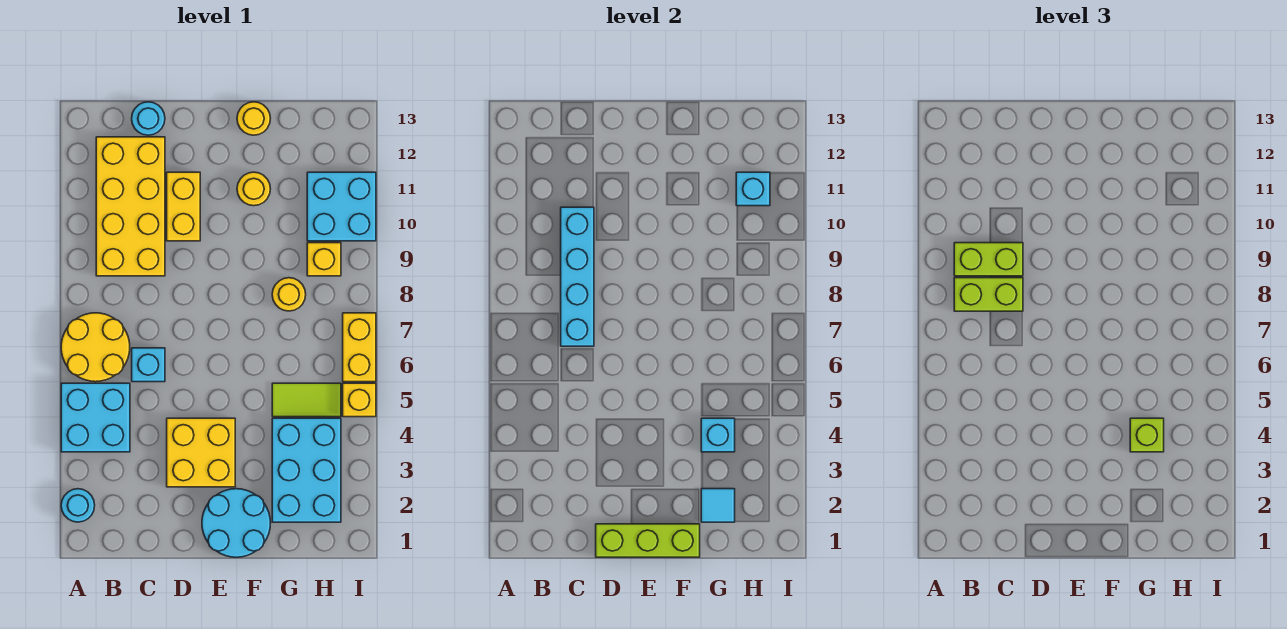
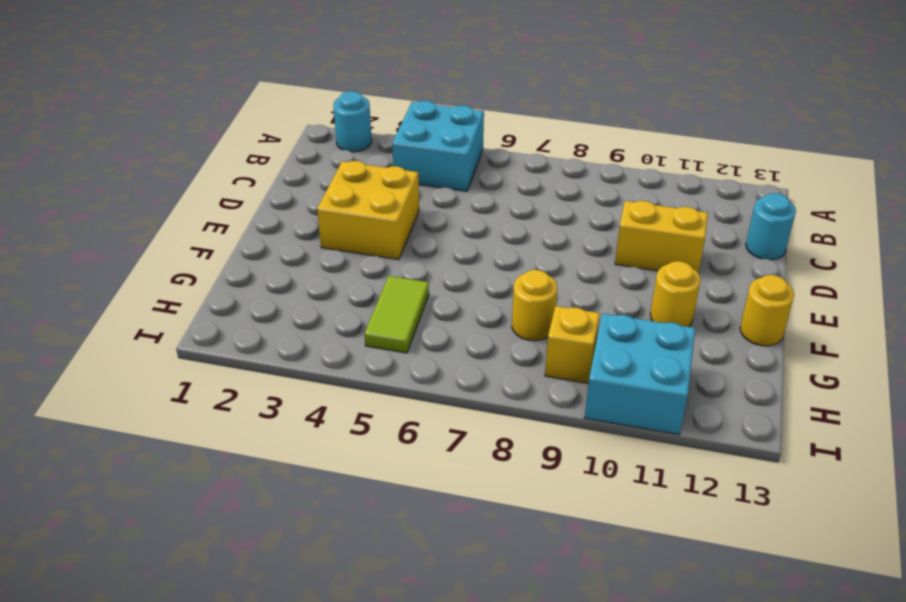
none -> yellow round brick A6:B7 level 1
none -> yellow brick B9:C12 level 1
none -> cyan brick C6 level 1

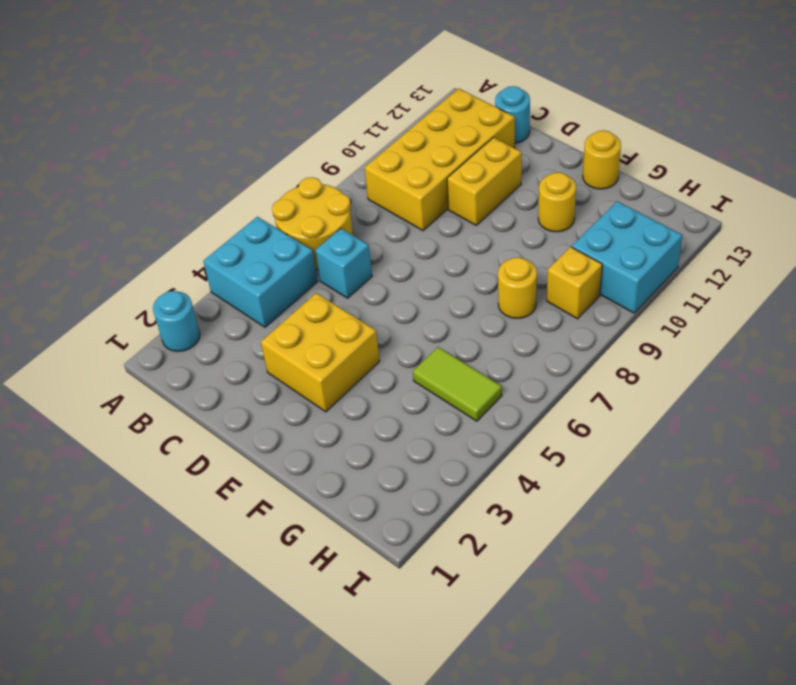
none -> cyan round brick E1:F2 level 1
none -> cyan brick G2:H4 level 1
none -> yellow brick I5 level 1

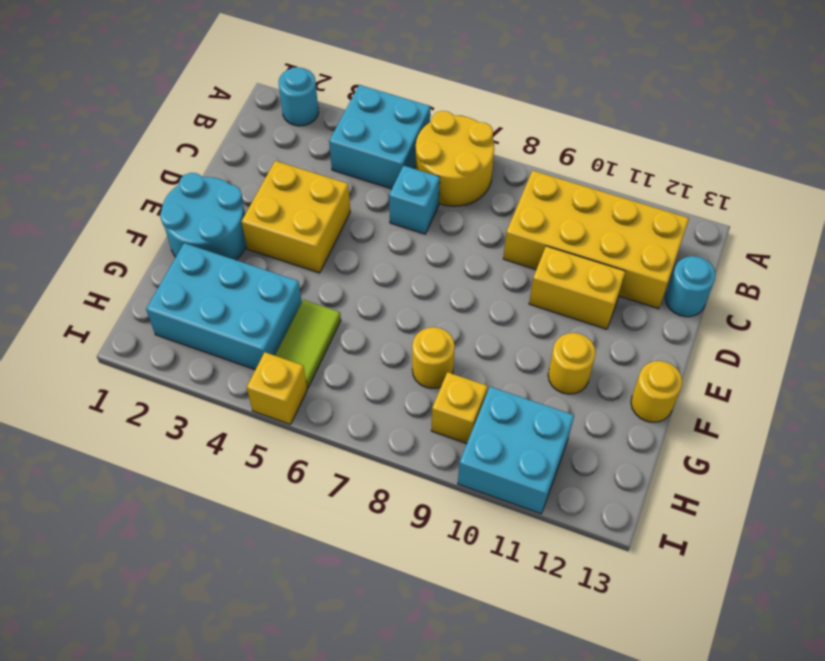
none -> yellow brick I6:I7 level 1
none -> cyan brick C7:C10 level 2
none -> lime brick D1:F1 level 2

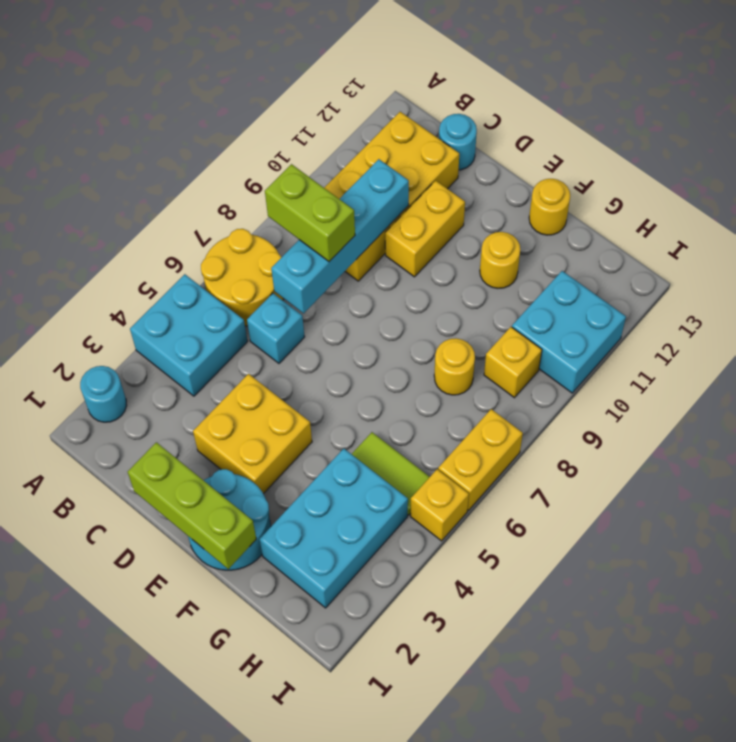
none -> cyan tile G2 level 2
none -> cyan brick G4 level 2
none -> cyan brick H11 level 2

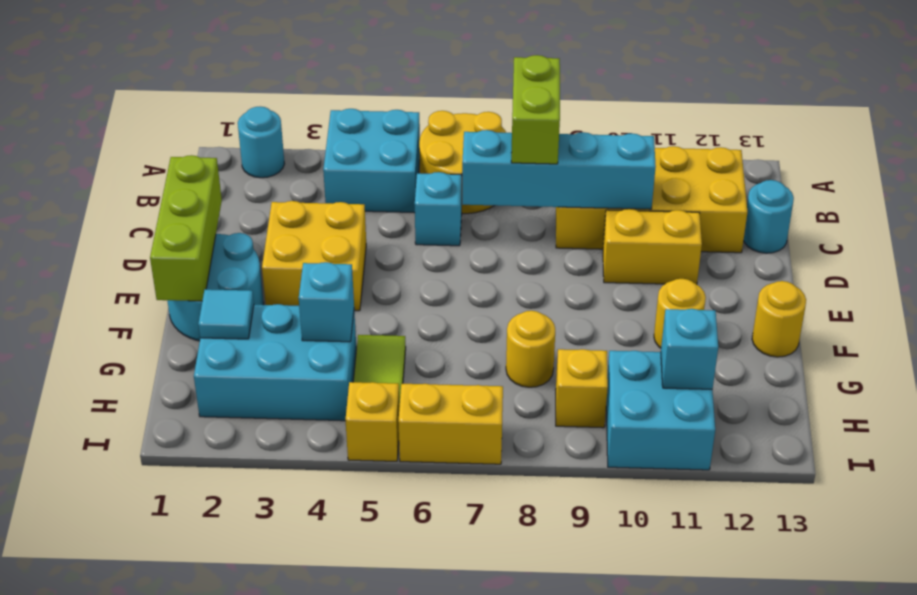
none -> lime brick B9:C9 level 3
none -> lime brick G4 level 3

